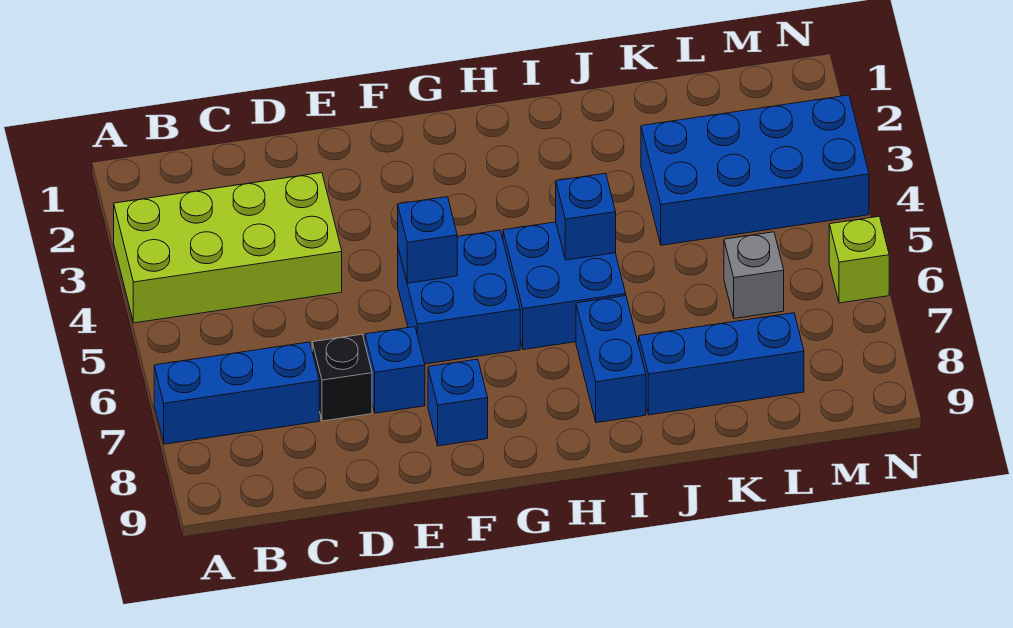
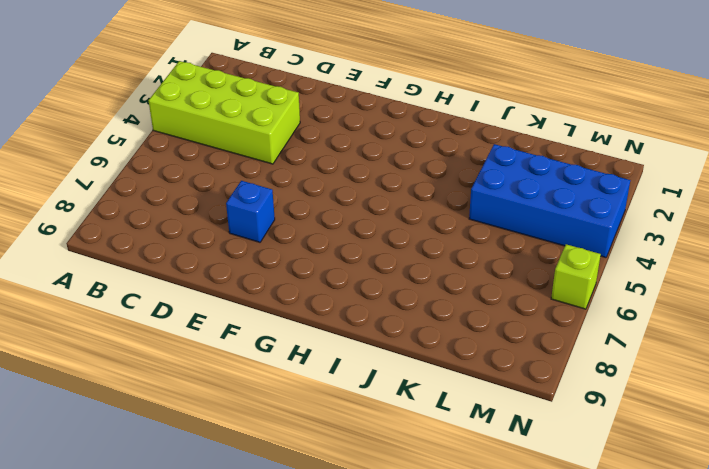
none -> blue brick A7:C7 level 1
none -> black brick D7 level 1
none -> blue brick F5:G6 level 1

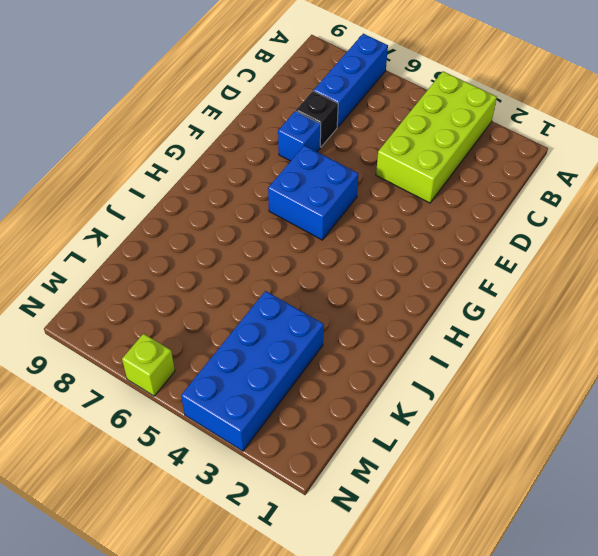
none -> blue brick F8 level 1
none -> blue brick H5:I6 level 1
none -> blue brick I7:I8 level 1

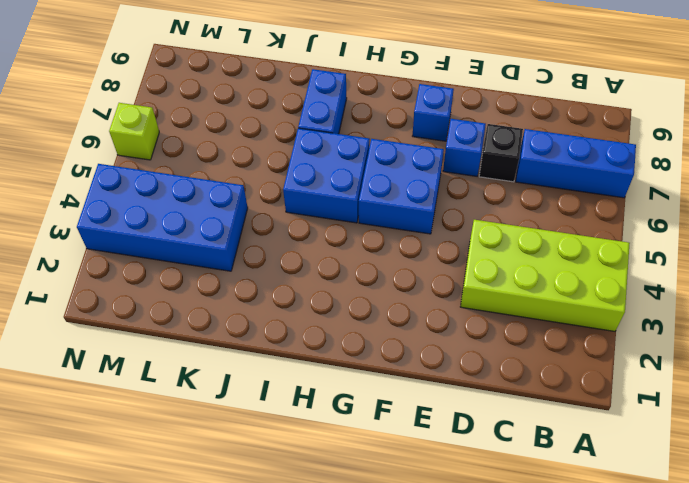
none -> blue brick J8:L8 level 1
none -> grey brick L6 level 1
none -> blue brick F5 level 2

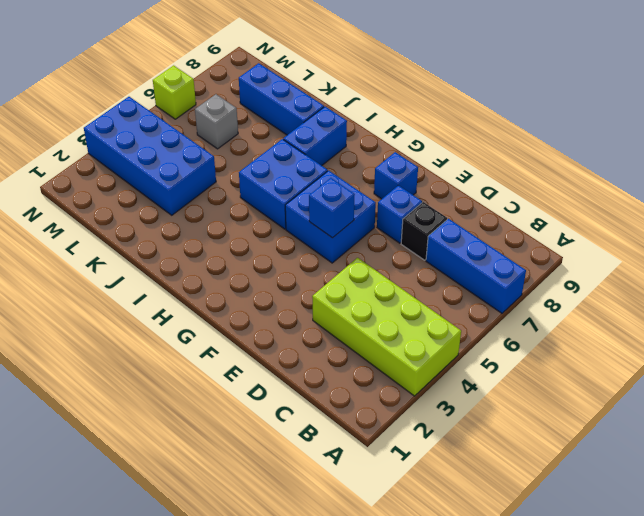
none -> blue brick I5 level 2

